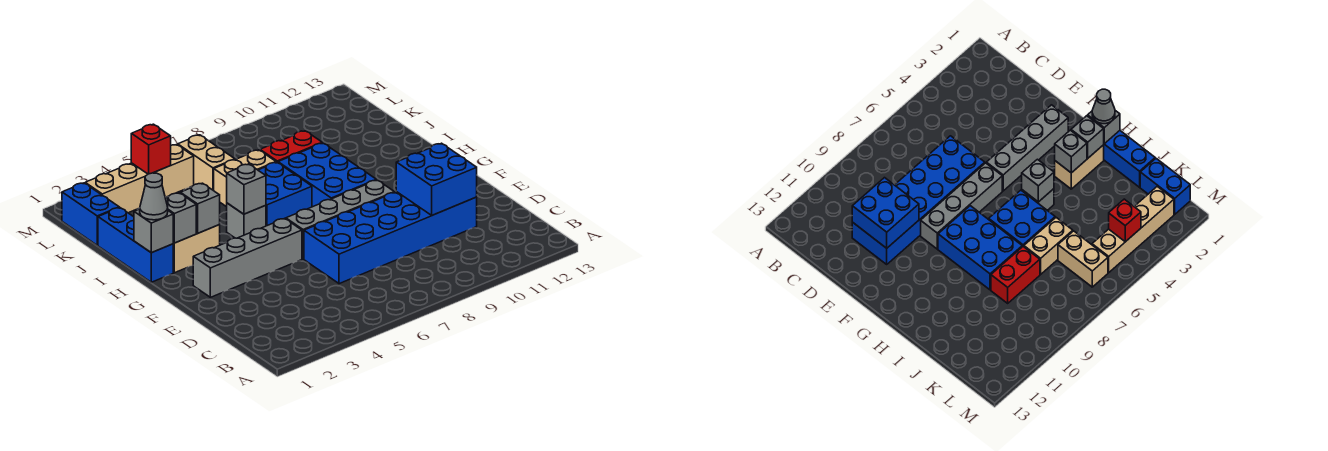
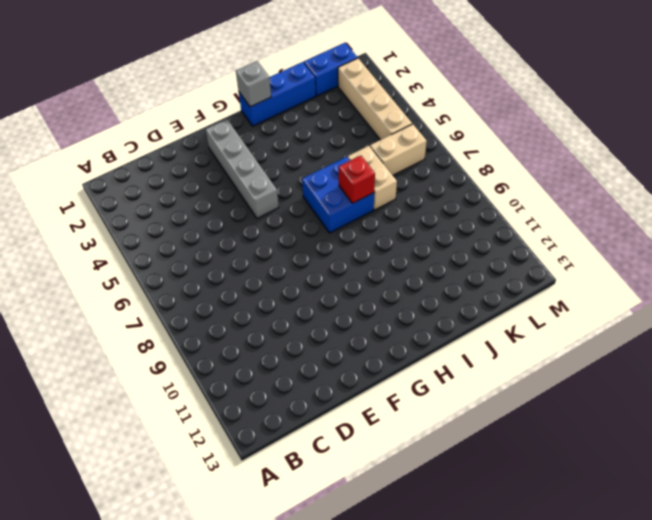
red brick I7 level 2 -> red brick L4 level 2
none -> blue brick D6:E11 level 1
none -> grey brick F6:F9 level 1
none -> blue brick G8:I9 level 1

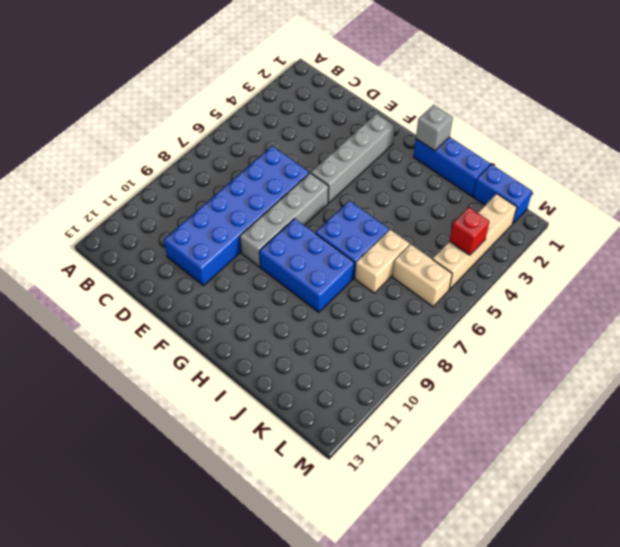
none -> tan brick H2:H3 level 1
none -> grey brick H5 level 1
none -> red brick J8:J9 level 1

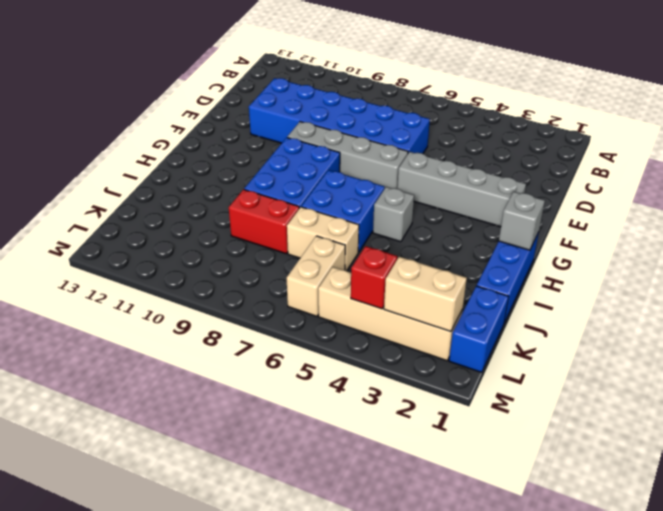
tan brick L2:L3 level 2 -> tan brick H2:H3 level 1
none -> blue brick D10:E11 level 2
none -> grey brick H2 level 2
none -> grey brick H3 level 2

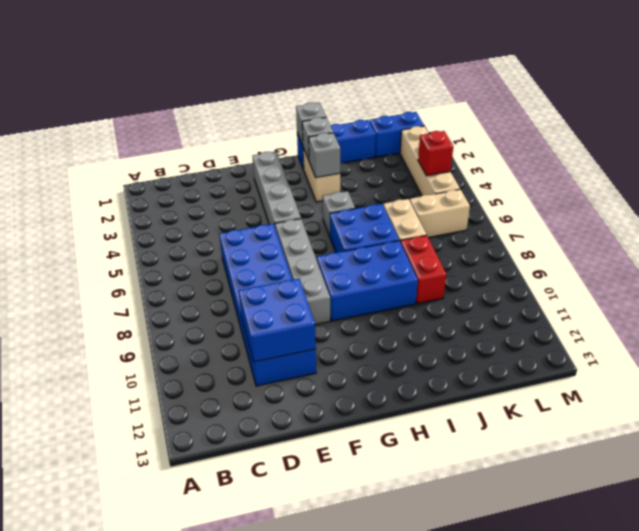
none -> grey brick H5 level 2
none -> grey cone H1 level 3

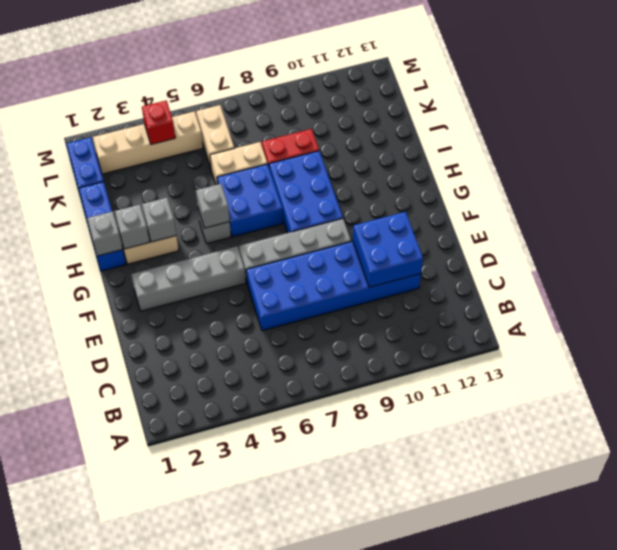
none -> grey cone H1 level 3

